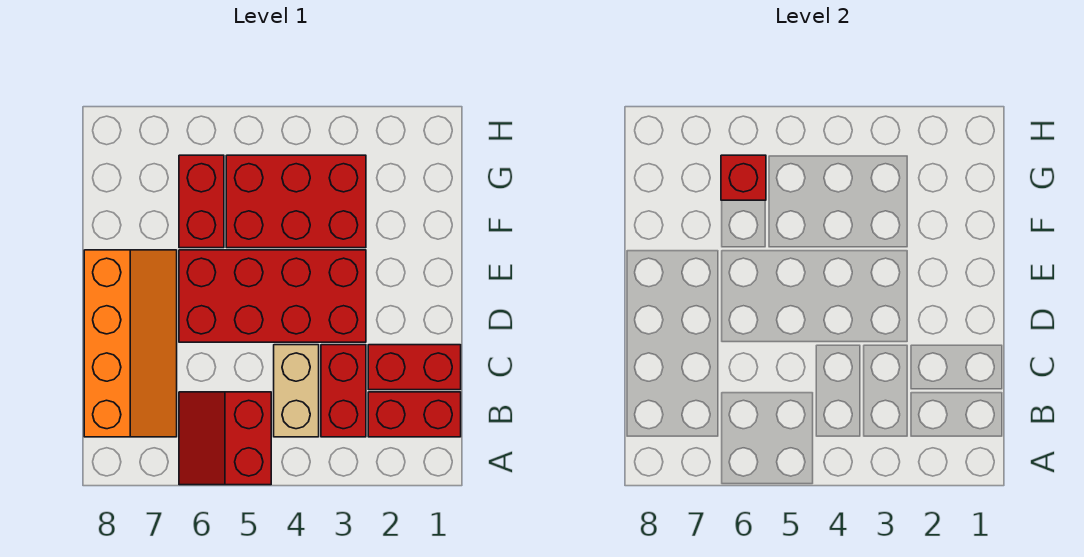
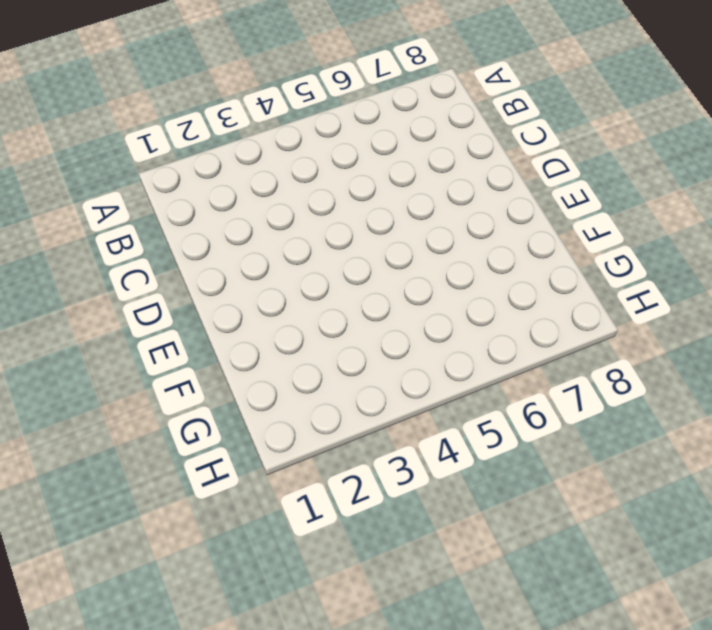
none -> red slope A5:B6 level 1 top 5
none -> red brick B1:B2 level 1

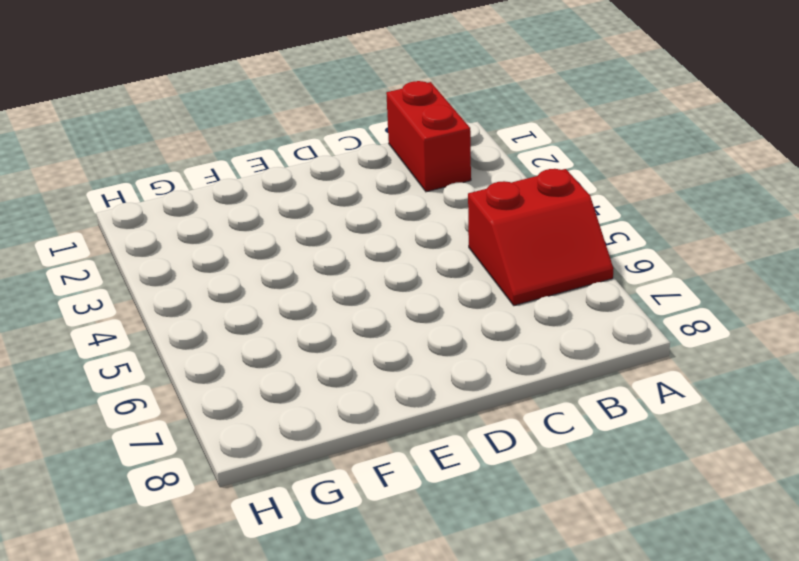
none -> red brick B3:C3 level 1
none -> tan brick B4:C4 level 1

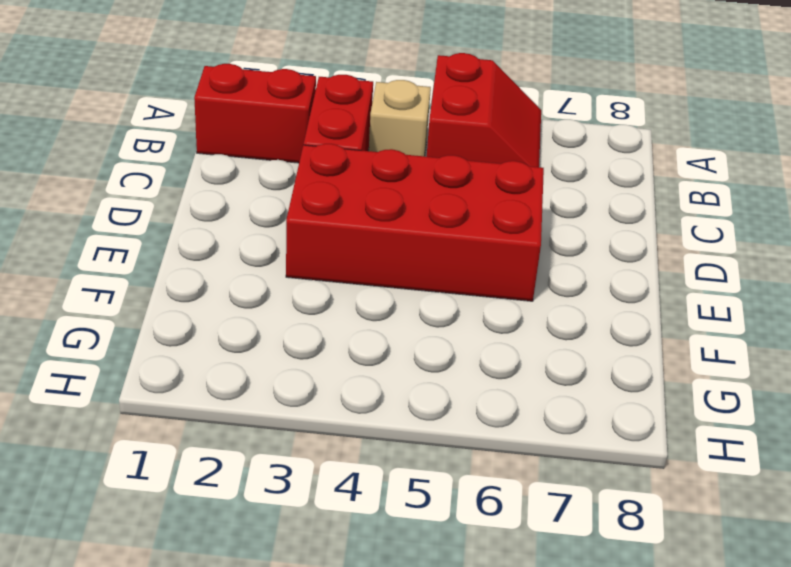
tan brick B4 level 1 -> tan brick B4:C4 level 1
none -> orange slope B7:E8 level 1 top 8
none -> red brick C1:C2 level 1

